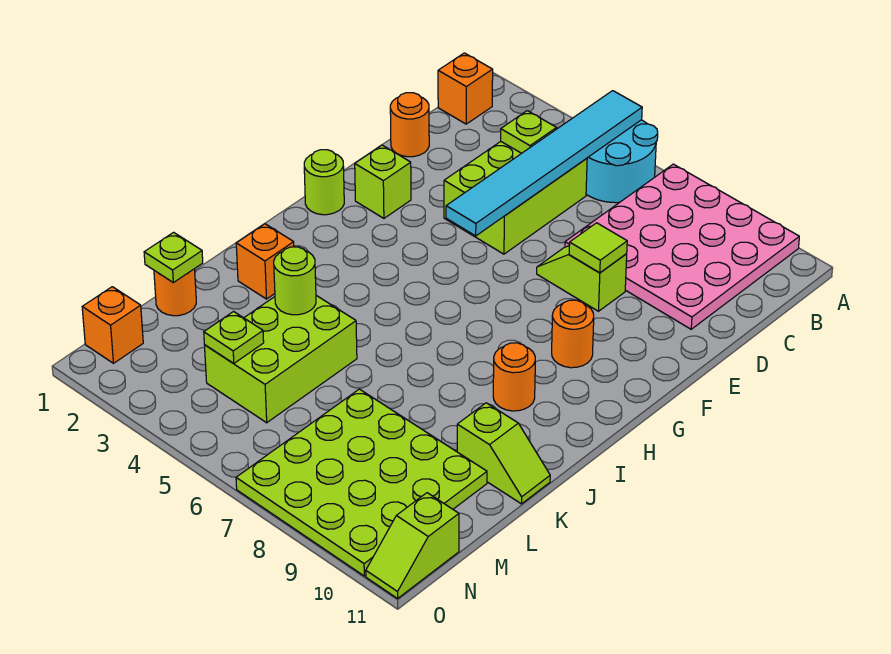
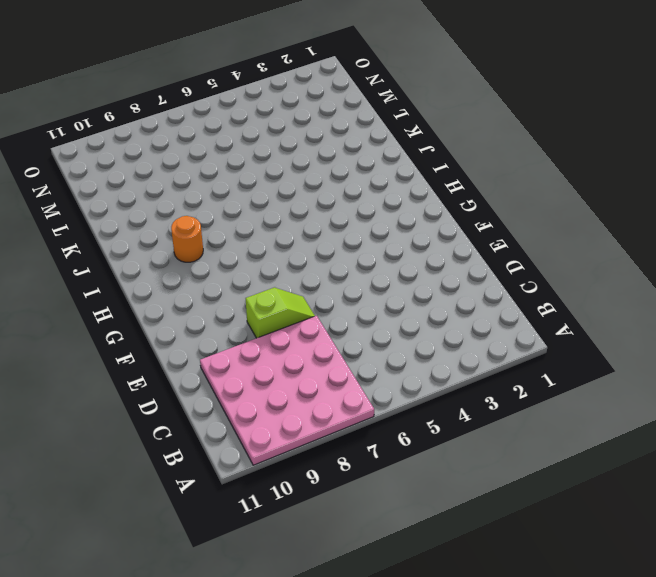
none -> cyan round brick A5:B6 level 1
none -> orange brick B1 level 1
none -> lime brick C4:E5 level 1

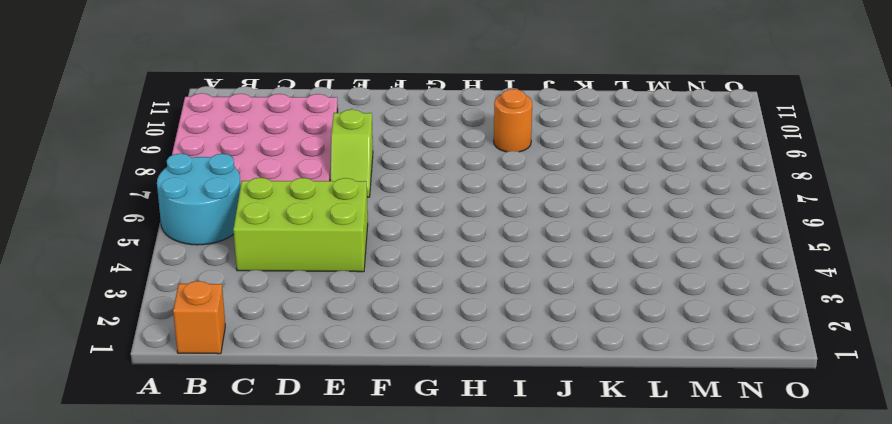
none -> orange round brick D1 level 1
none -> lime brick F2 level 1
none -> lime round brick G1 level 1

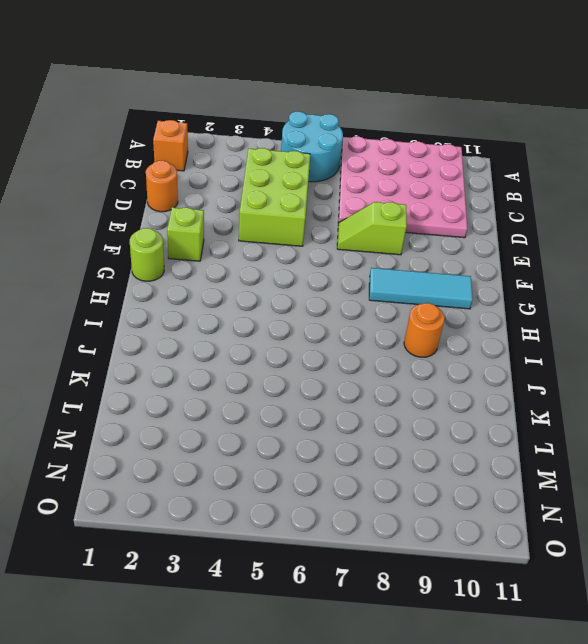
cyan tile G8:G10 level 1 -> orange round brick G9 level 1
none -> orange brick J2 level 1
none -> lime brick K4:M5 level 1
none -> lime slope K10:K11 level 1 top 10

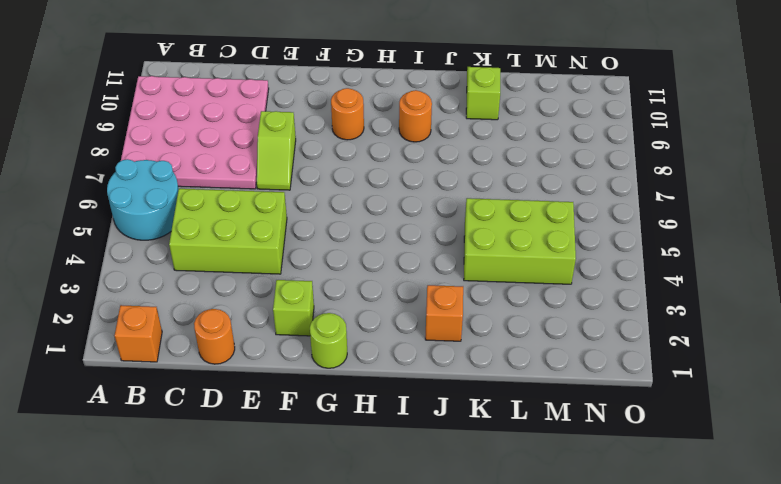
none -> orange round brick L1 level 1
none -> lime plate L7:O10 level 1
none -> orange brick N1 level 1

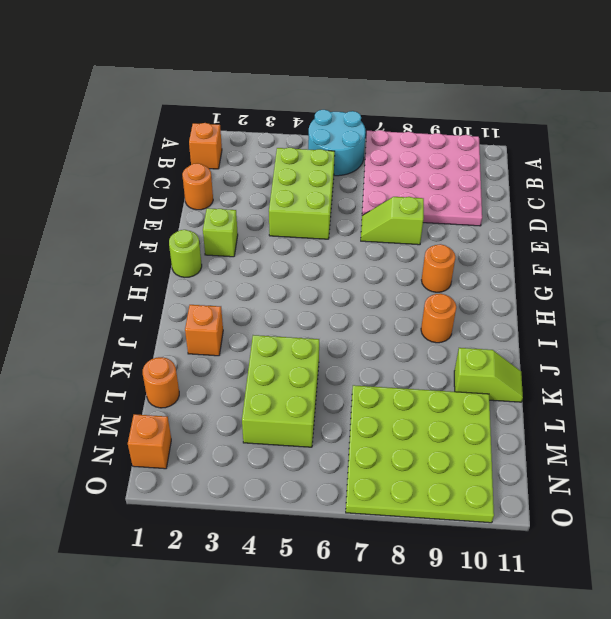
none -> lime slope N11:O11 level 1 top N
none -> cyan tile A5:F5 level 2
none -> lime plate C4 level 2

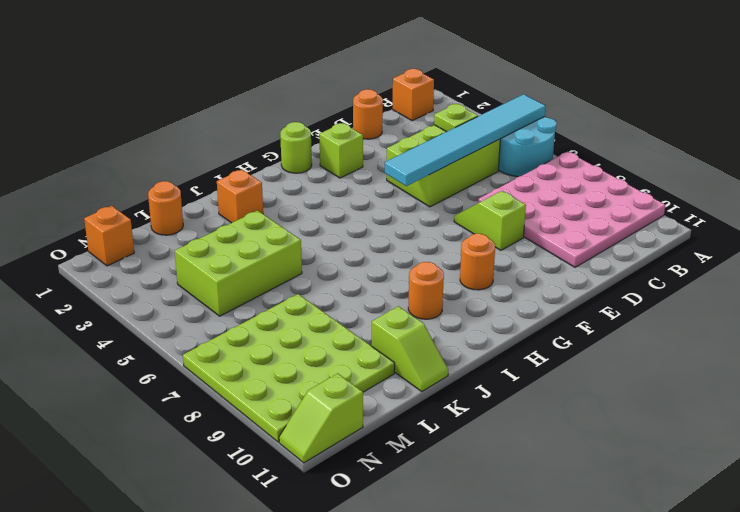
none -> lime tile E8 level 2
none -> lime round brick K4 level 2
none -> lime plate L1 level 2

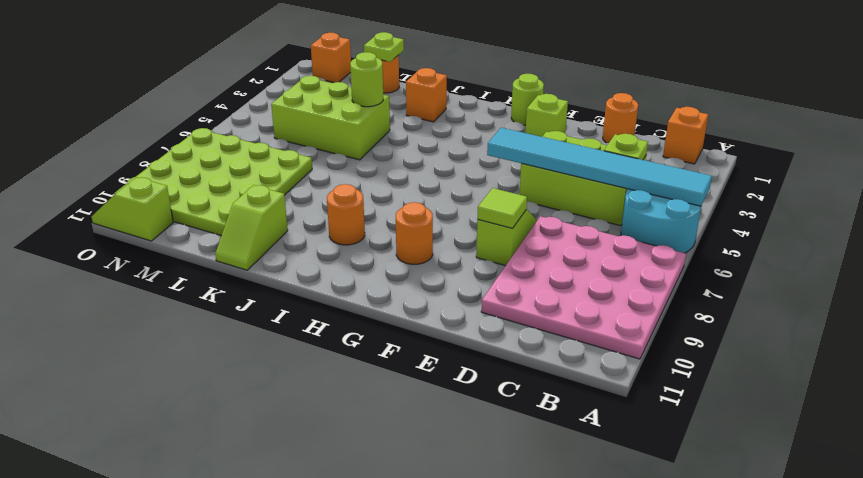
none -> lime plate M4 level 2

